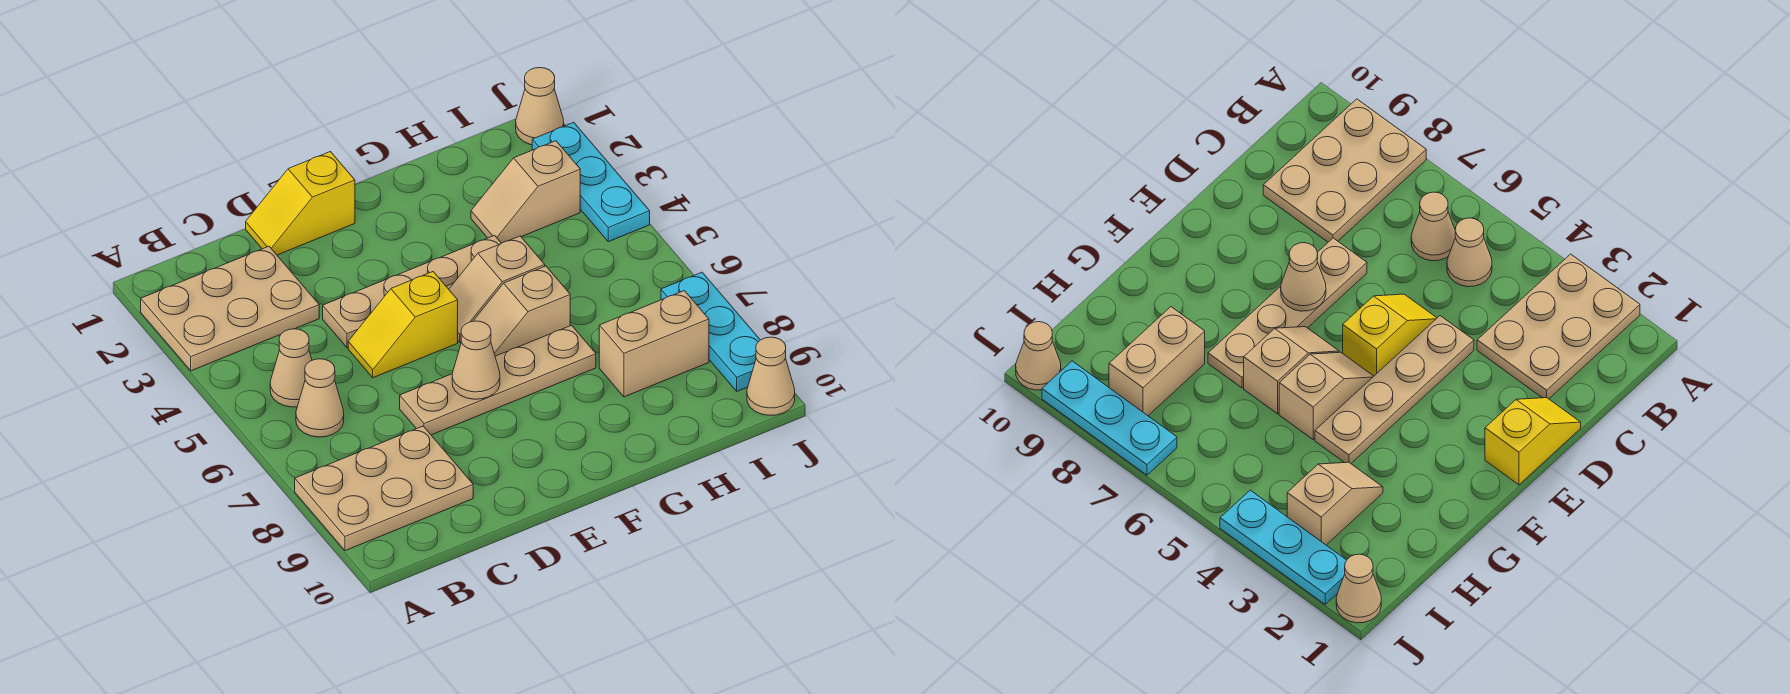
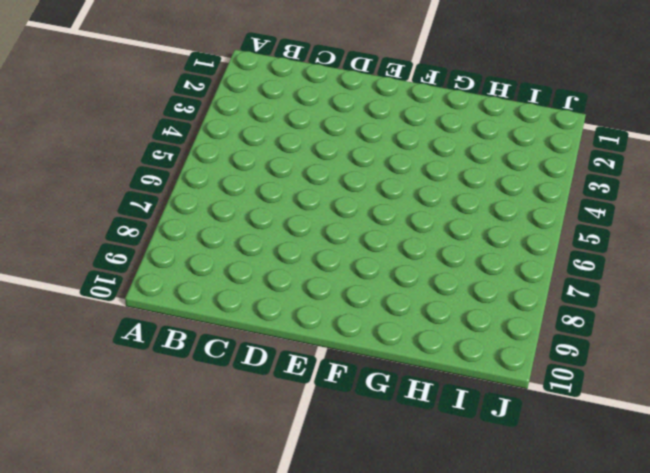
none -> tan plate A2:C3 level 1
none -> tan plate A8:C9 level 1
none -> tan cone B5 level 1

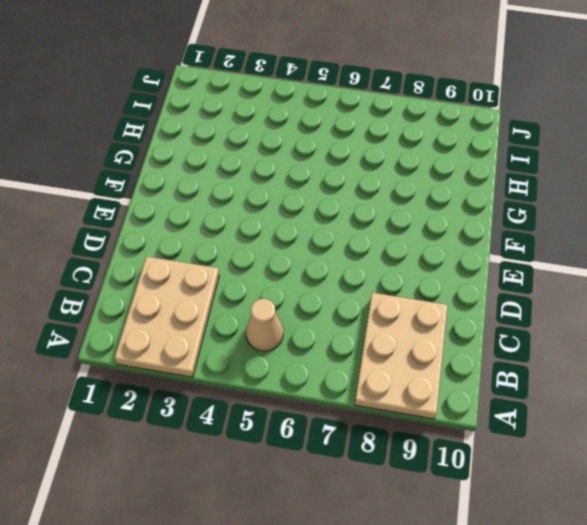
none -> tan cone B6 level 1
none -> yellow slope D1:E1 level 1 top E
none -> tan plate D4:G4 level 1

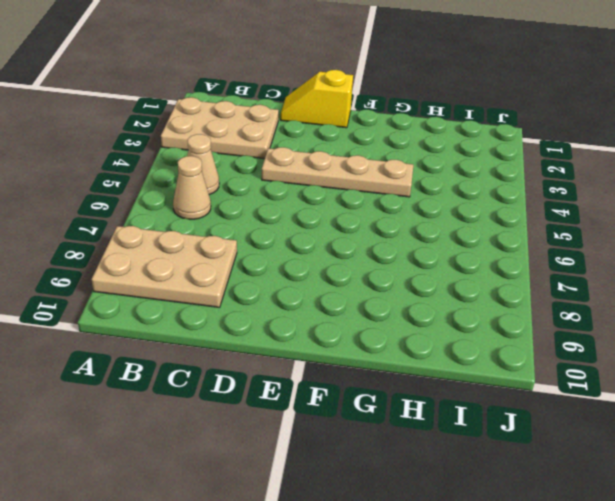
none -> yellow slope D5:E5 level 1 top E
none -> tan plate D7:G7 level 1
none -> tan slope F5:G5 level 1 top G

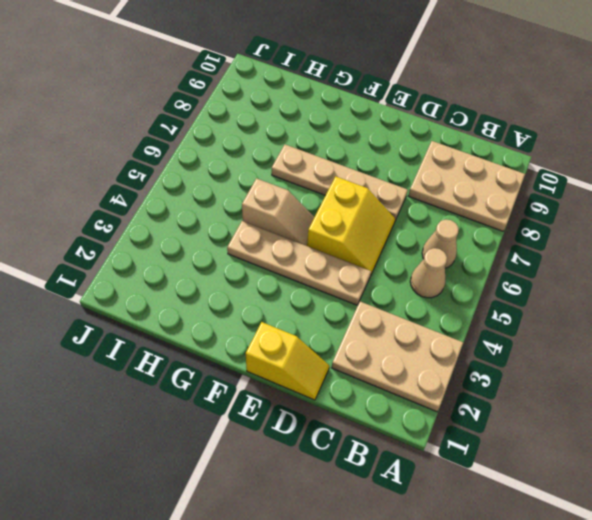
yellow slope D5:E6 level 1 top E -> yellow slope D5:E5 level 1 top E
none -> tan slope F6:G6 level 1 top G
none -> tan slope H3:I3 level 1 top I
none -> tan brick H8:I8 level 1

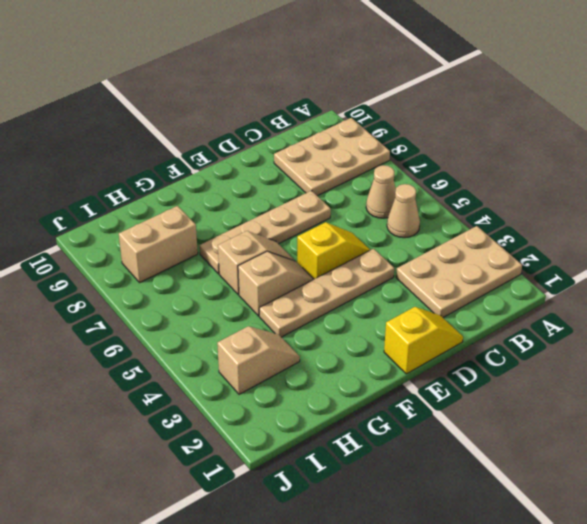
none -> tan cone J1 level 1
none -> cyan plate J2:J4 level 1
none -> cyan plate J7:J9 level 1

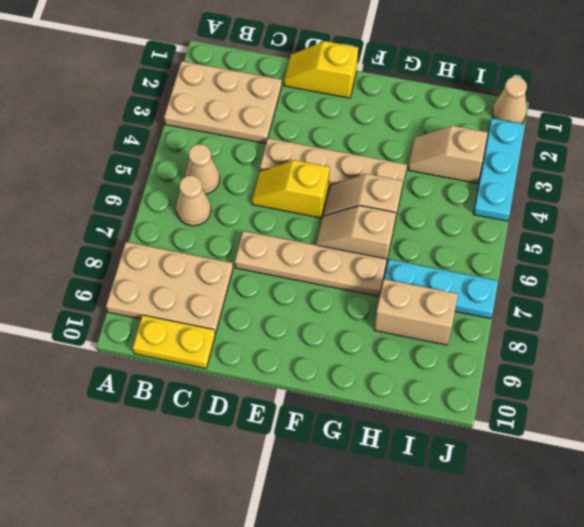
yellow plate B10:C10 level 1 -> none
cyan plate H7:J7 level 1 -> cyan plate J7:J9 level 1
none -> tan cone J10 level 1
none -> tan cone E7 level 2

